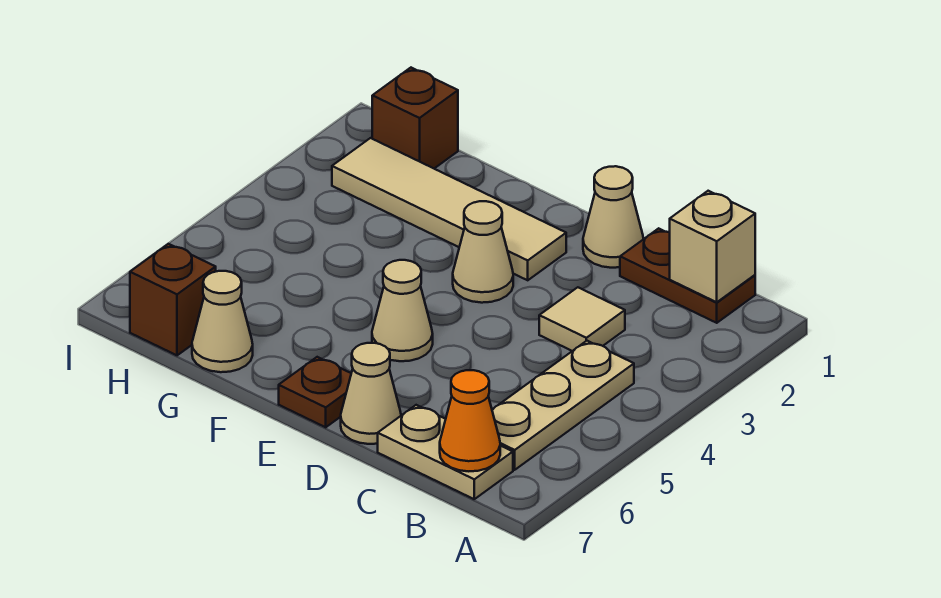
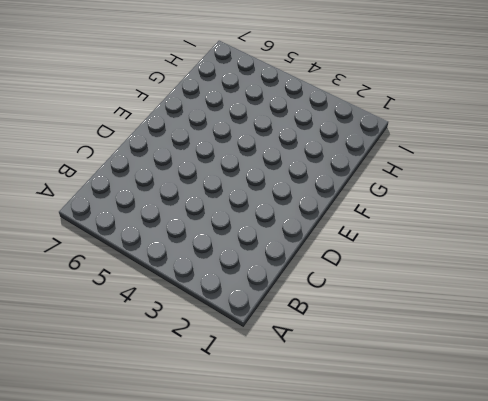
none -> brown plate B1:C1 level 1
none -> tan plate B4:B6 level 1
none -> tan plate B7:C7 level 1

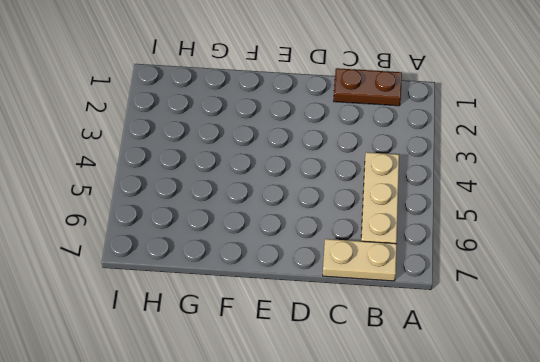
none -> tan tile C3 level 1
none -> tan cone D1 level 1
none -> tan cone D7 level 1

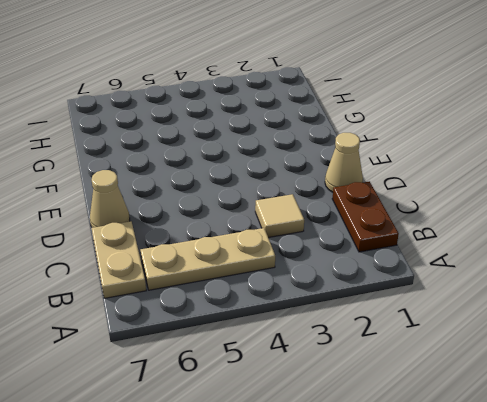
none -> tan tile E2:H2 level 1
none -> tan cone E3 level 1
none -> tan cone E5 level 1

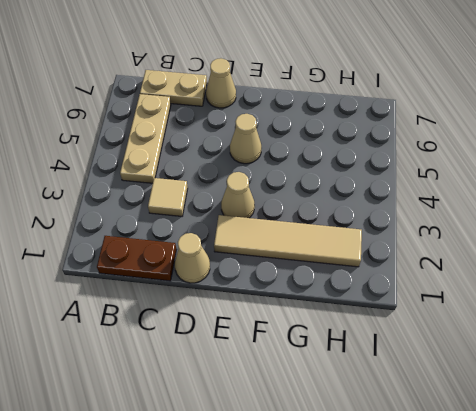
none -> brown plate E7 level 1
none -> tan cone G7 level 1
none -> brown brick H1 level 1

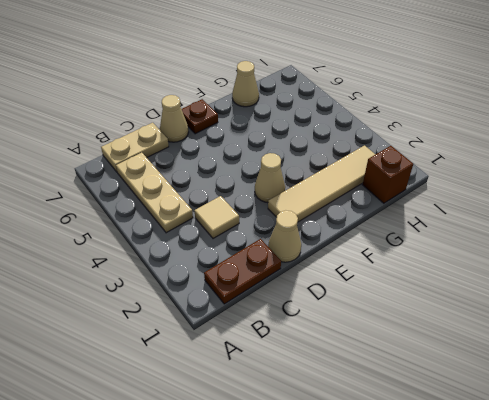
none -> tan cone E5 level 1
none -> brown brick H7 level 1
none -> tan brick B1 level 2

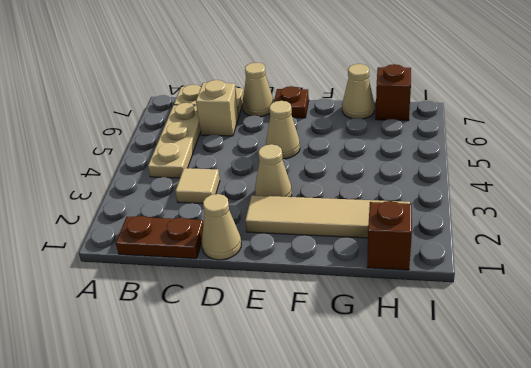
tan brick C6 level 1 -> tan brick B1 level 2
none -> orange cone B7 level 2

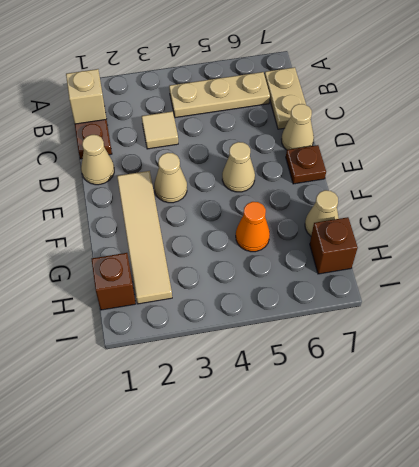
orange cone G5 level 1 -> orange cone B7 level 2

